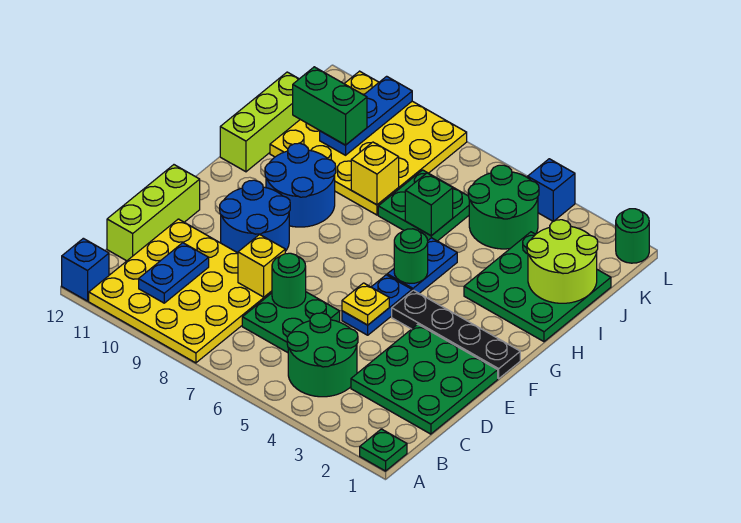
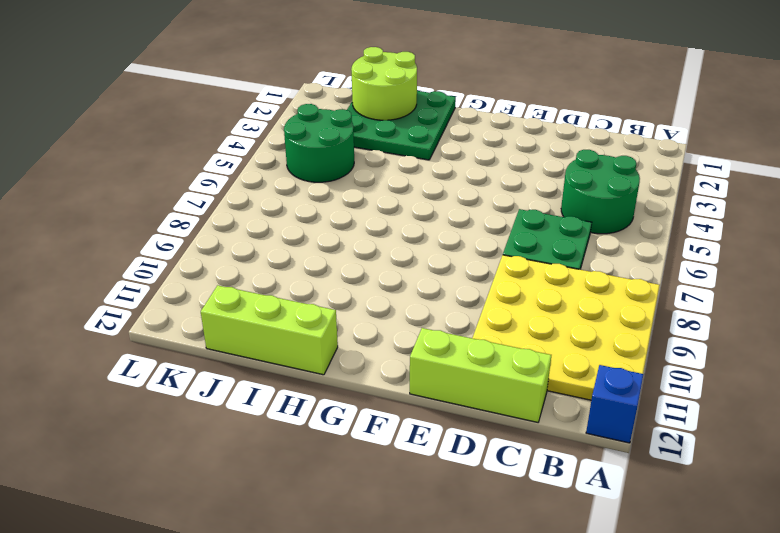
none -> green plate A1 level 1
none -> green plate C1:E3 level 1
none -> blue plate E5:F5 level 1

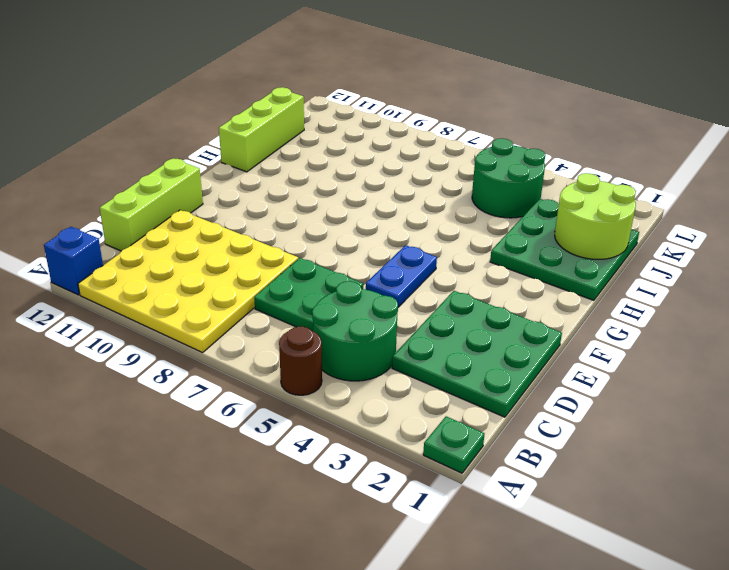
brown round brick A5 level 1 -> none
none -> blue round brick E9:F10 level 1
none -> black plate F1:F4 level 1
none -> blue plate G5:H5 level 1

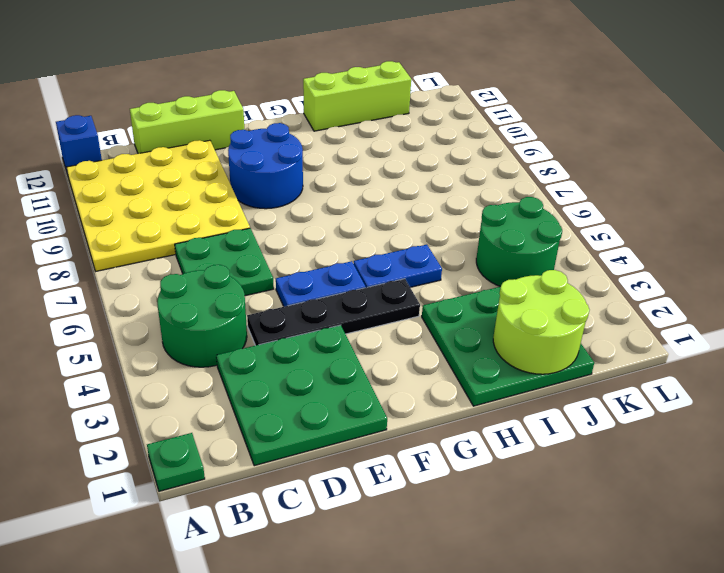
black plate D4:G4 level 1 -> black plate F1:F4 level 1
none -> blue round brick G9:H10 level 1
none -> green plate I6:J7 level 1
none -> yellow plate I8:L11 level 1

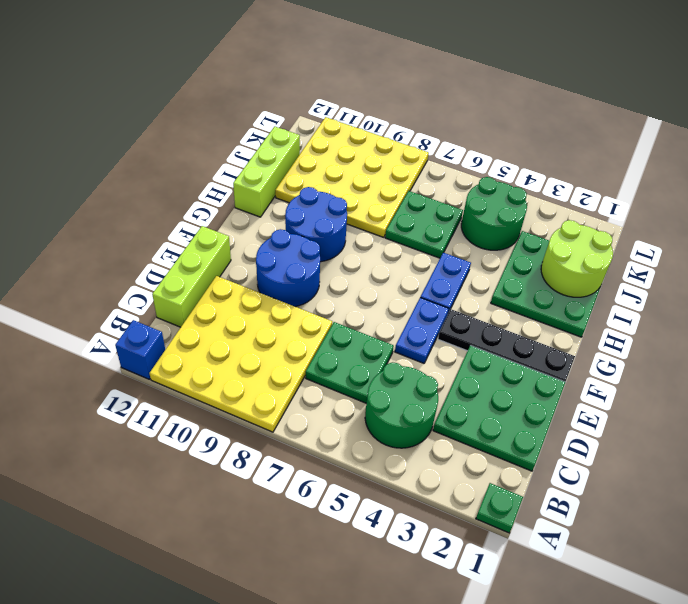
none -> green round brick L1 level 1
none -> blue brick L4 level 1
none -> blue plate B10:C10 level 2

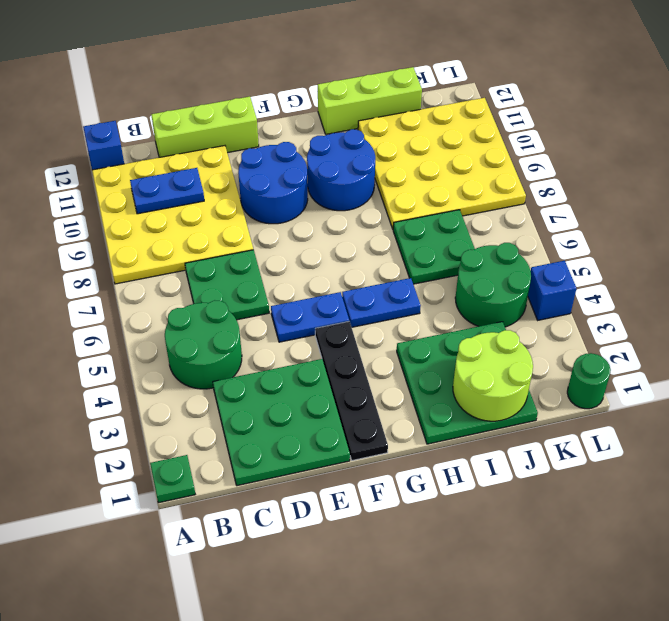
none -> green round brick D7 level 2
none -> yellow brick D8 level 2
none -> yellow plate E5 level 2

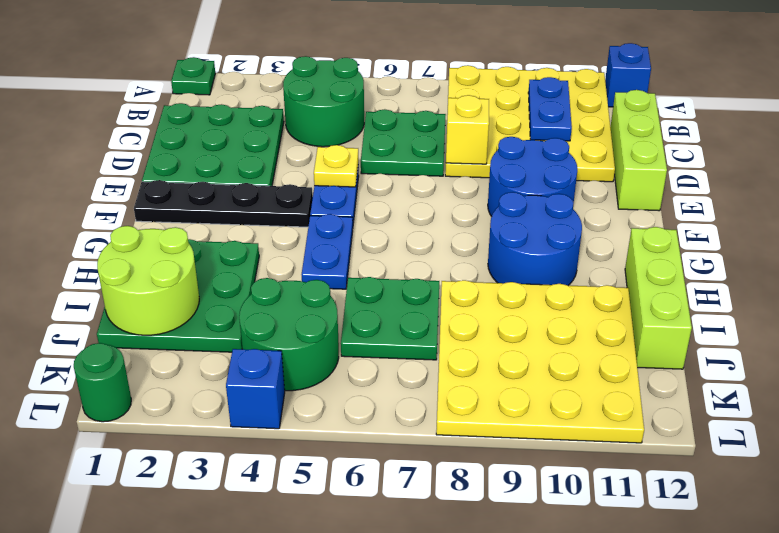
none -> green round brick D7 level 2
none -> green round brick G5 level 2
none -> green brick I6 level 2

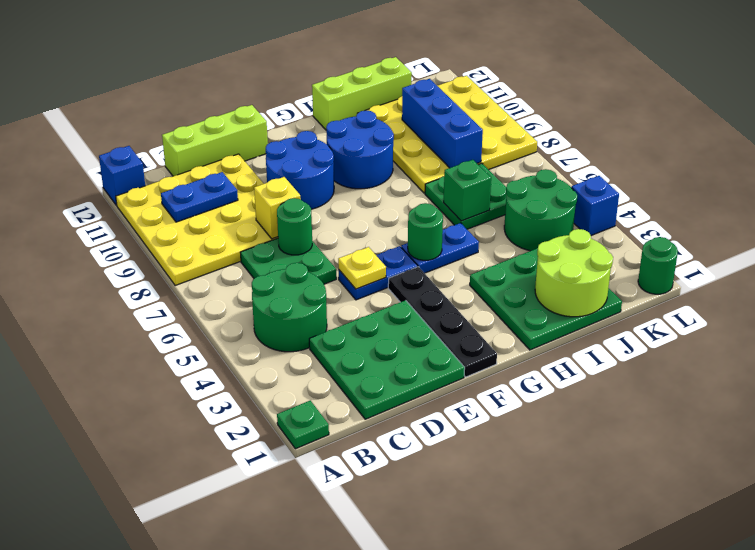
blue brick J8:J10 level 2 -> blue plate J10:L10 level 2
none -> yellow brick I8 level 2
none -> green brick J10:J11 level 3

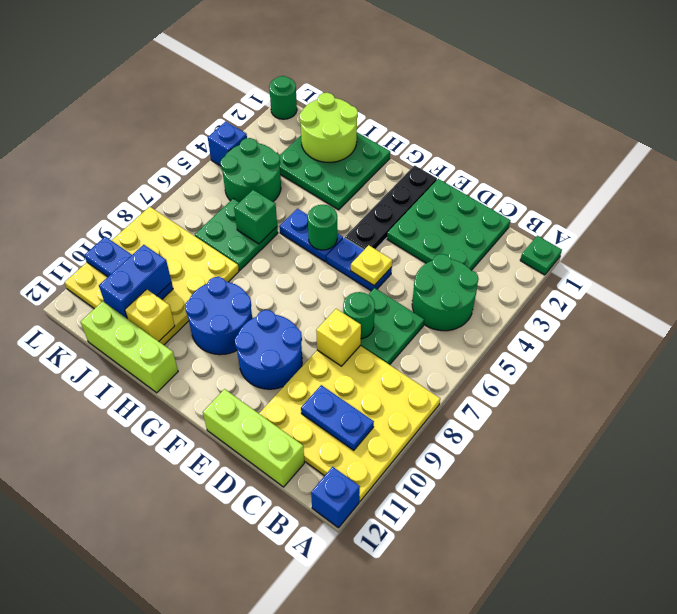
yellow brick I11 level 2 -> yellow brick I8 level 2
blue brick J10:J11 level 3 -> green brick J10:J11 level 3

